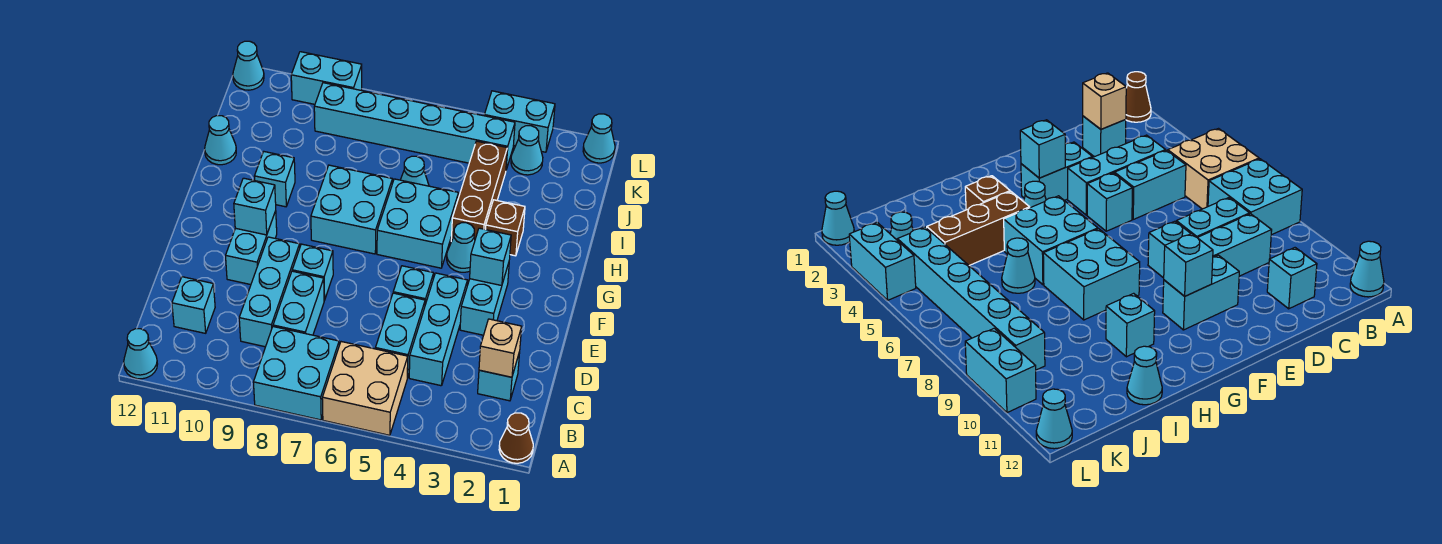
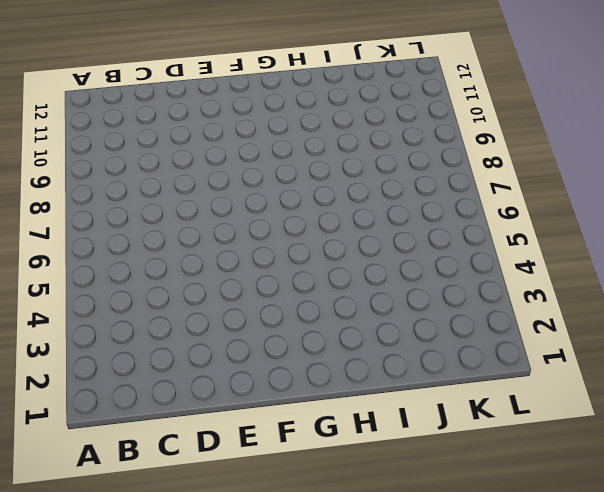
none -> brown cone A1 level 1
none -> tan brick A5:B6 level 1
none -> cyan brick A7:B8 level 1
none -> cyan cone A12 level 1

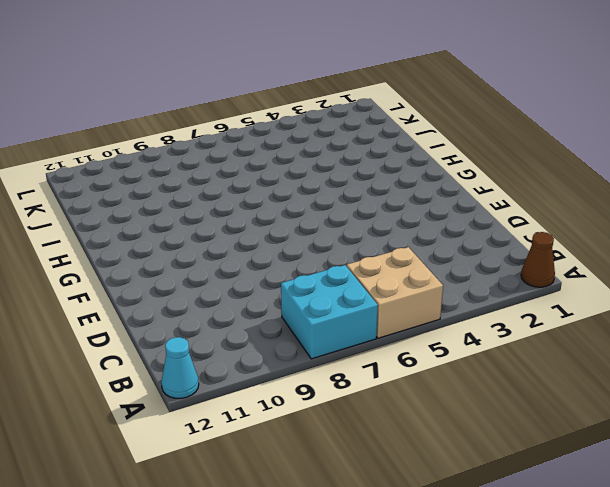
none -> cyan brick C2 level 1
none -> cyan brick C4:E4 level 1
none -> cyan brick C5:D5 level 1
none -> cyan brick C8:D8 level 1

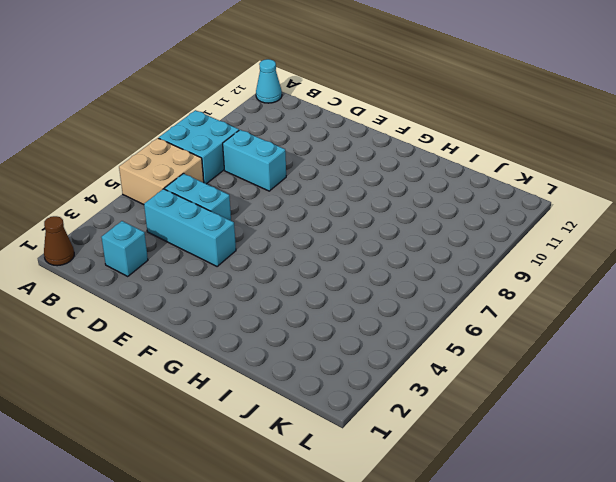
none -> cyan brick C9:E9 level 1
none -> cyan brick C11 level 1
none -> cyan brick E3:F3 level 1
none -> cyan brick E5 level 1

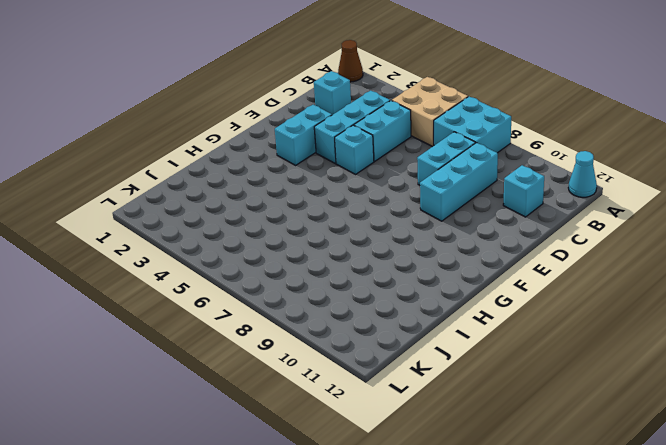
none -> cyan brick E8 level 1
none -> cyan brick E10:F10 level 1
none -> cyan cone G4 level 1
none -> cyan brick G5:H6 level 1

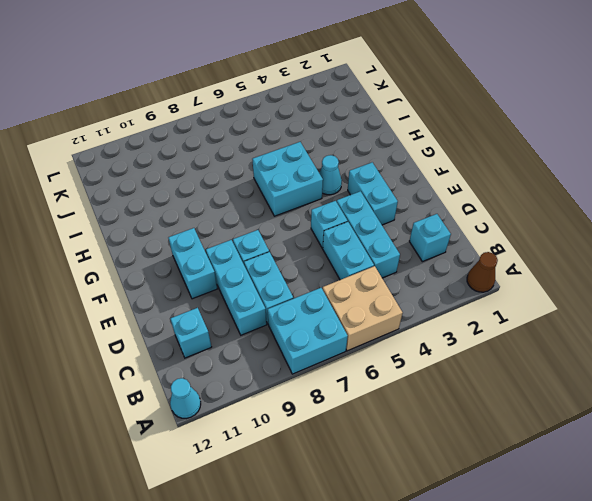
none -> cyan brick G7:H8 level 1
none -> brown brick H3 level 1
none -> brown brick H4:J4 level 1
none -> cyan brick H10 level 1

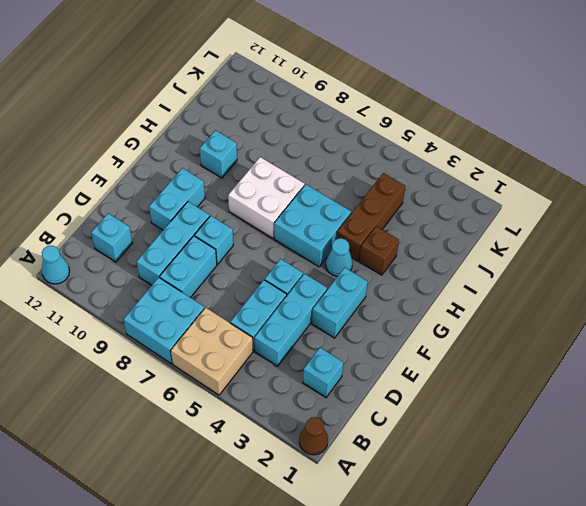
white brick G7:H8 level 1 -> cyan brick G7:H8 level 1
none -> cyan cone I6 level 1
none -> cyan cone I12 level 1
none -> cyan cone K3 level 1
none -> cyan brick K4:K9 level 1

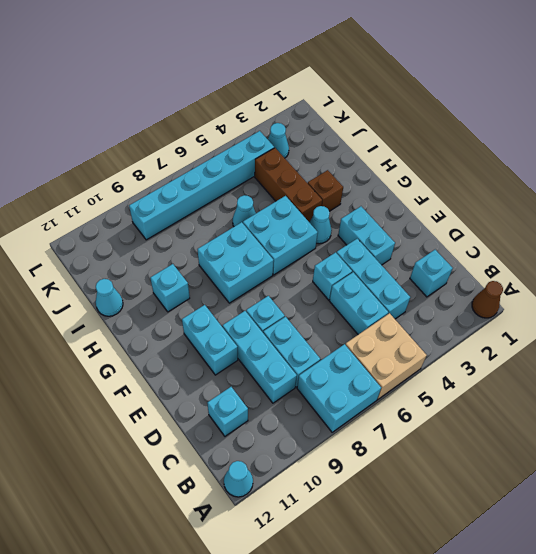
none -> cyan cone L1 level 1
none -> cyan brick L3:L4 level 1
none -> cyan brick L9:L10 level 1
none -> cyan cone L12 level 1

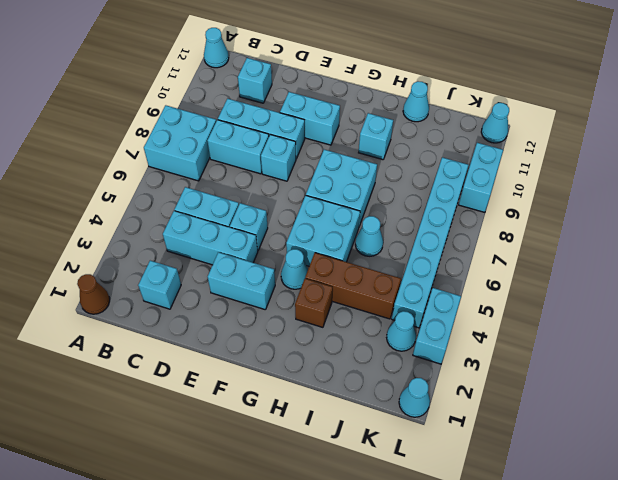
none -> tan brick A5:B6 level 1
none -> tan brick C2 level 2
none -> cyan brick F3 level 2
none -> cyan brick F10 level 2

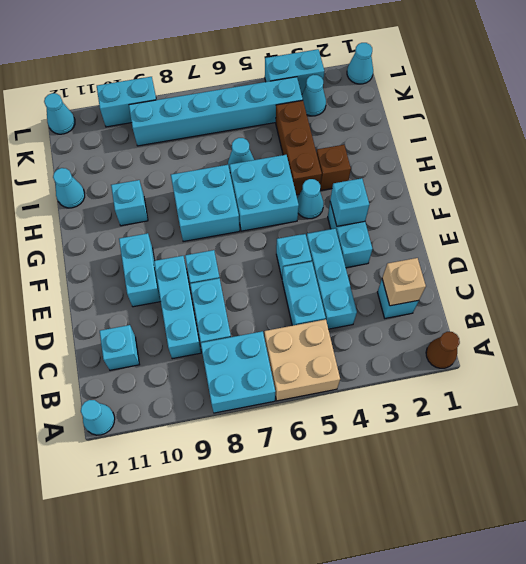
none -> cyan brick F10 level 2

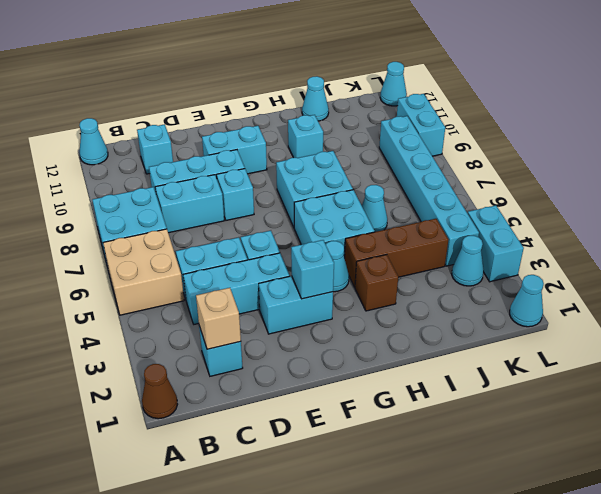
none -> cyan brick F10 level 2

